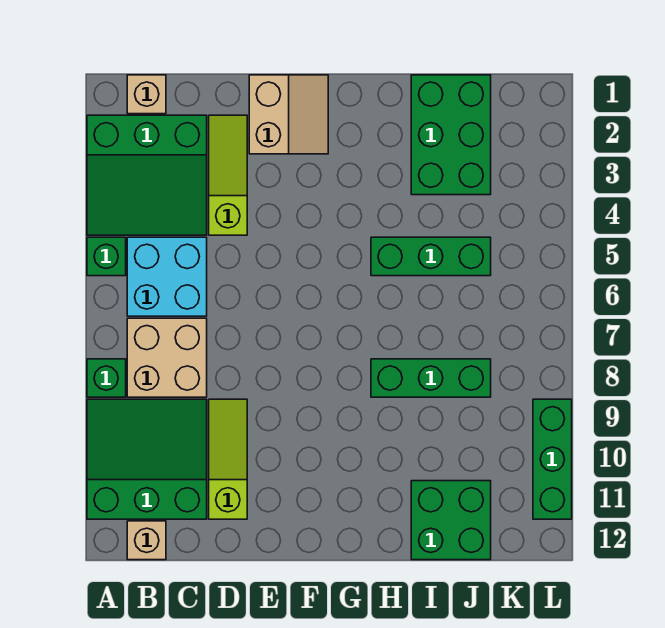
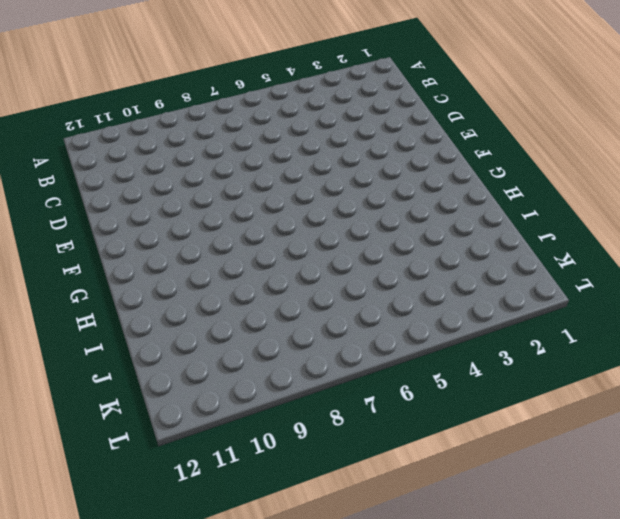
none -> green slope A2:C4 level 1 top 2
none -> green brick A5 level 1
none -> green brick A8 level 1

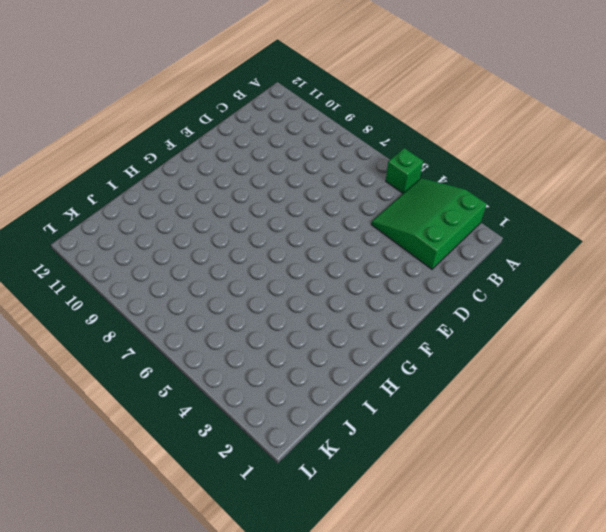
none -> green brick A8 level 1
none -> green slope A9:C11 level 1 top 11
none -> tan brick B1 level 1

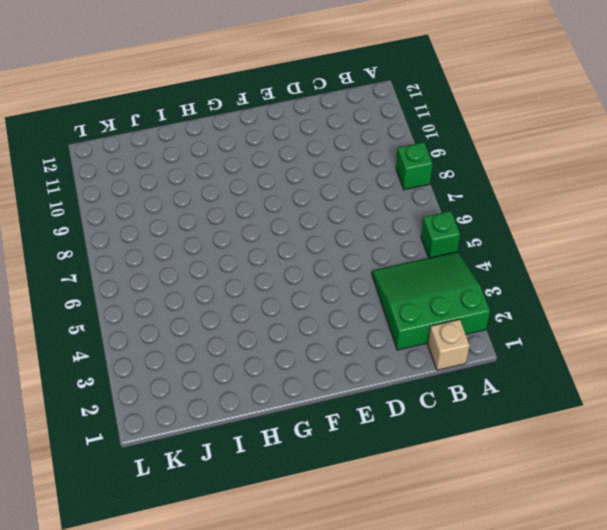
none -> green slope A9:C11 level 1 top 11
none -> cyan brick B5:C6 level 1
none -> tan brick B7:C8 level 1

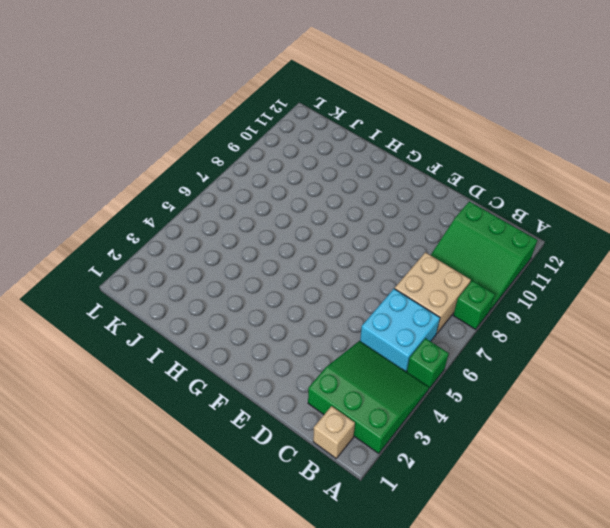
none -> tan brick B12 level 1
none -> lime slope D2:D4 level 1 top 4
none -> lime slope D9:D11 level 1 top 11

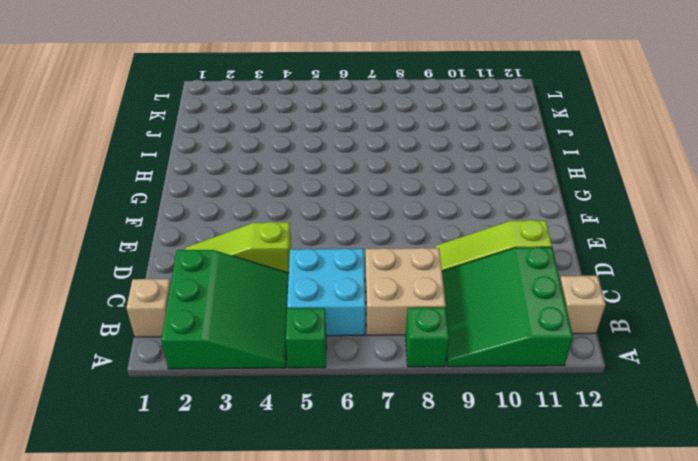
none -> tan slope E1:F2 level 1 top E
none -> green brick H5:J5 level 1
none -> green brick H8:J8 level 1

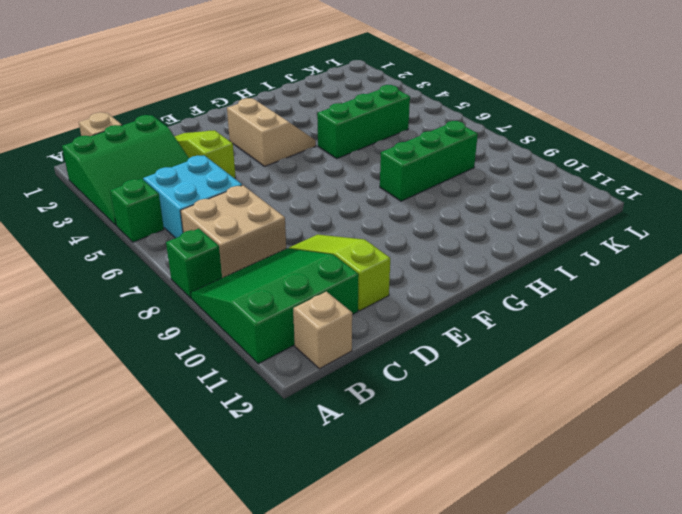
tan slope F3:G4 level 1 top F -> tan slope E1:F2 level 1 top E
none -> green brick I1:J3 level 1
none -> green brick I11:J12 level 1
none -> green brick L9:L11 level 1

